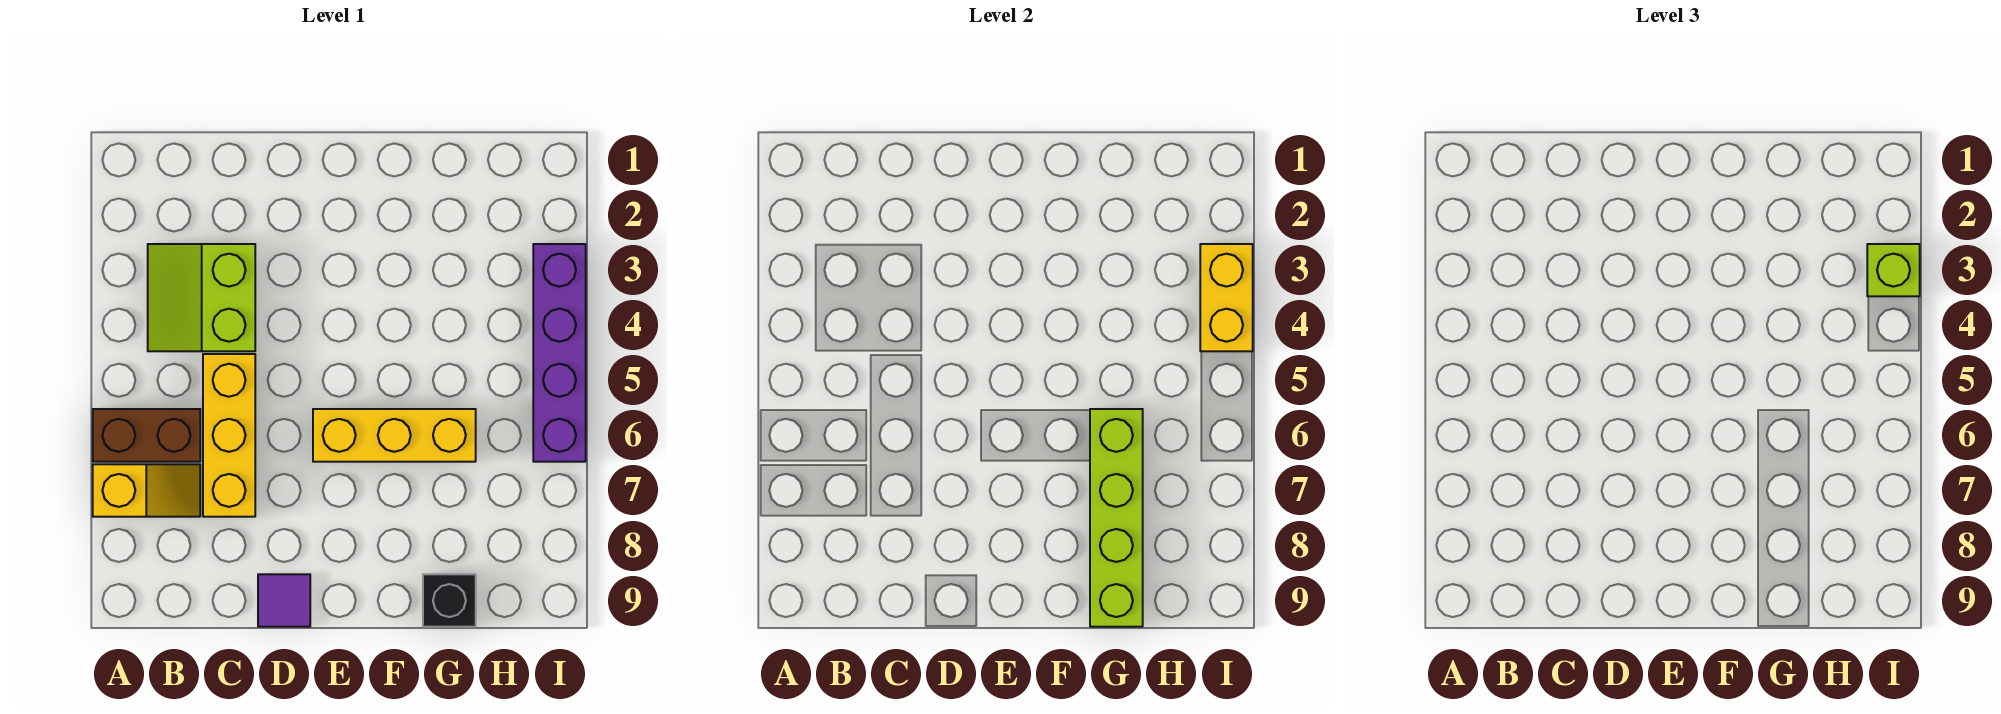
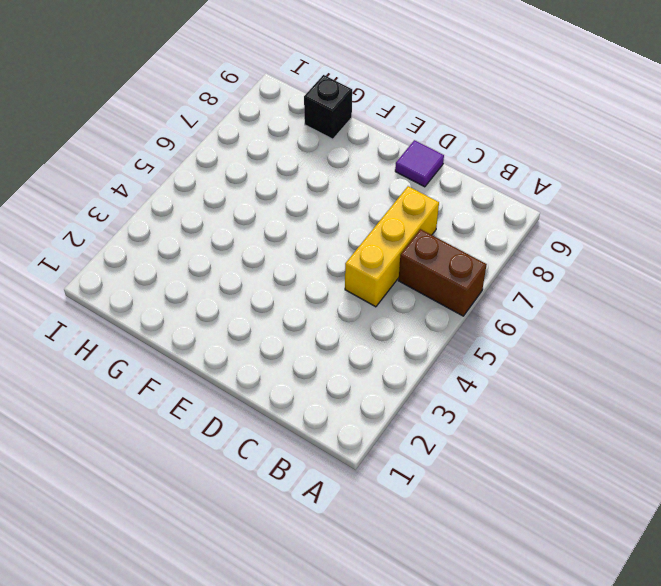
none -> yellow slope A7:B7 level 1 top A
none -> lime slope B3:C4 level 1 top C

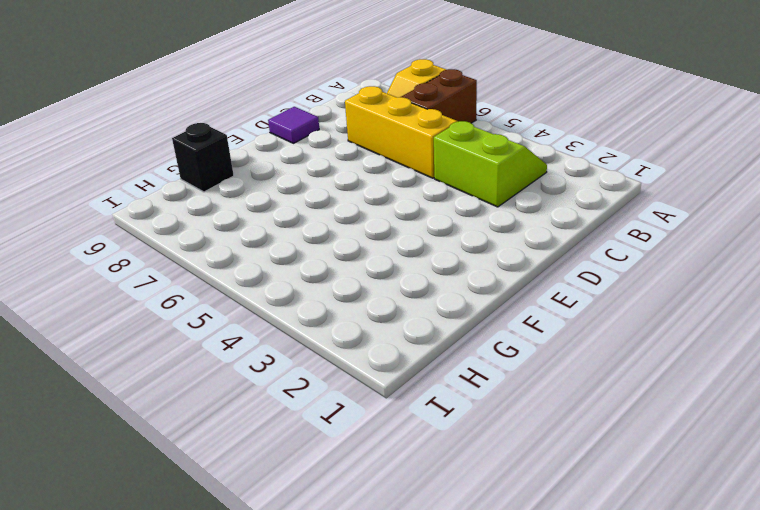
none -> yellow brick E6:G6 level 1
none -> purple brick I3:I6 level 1

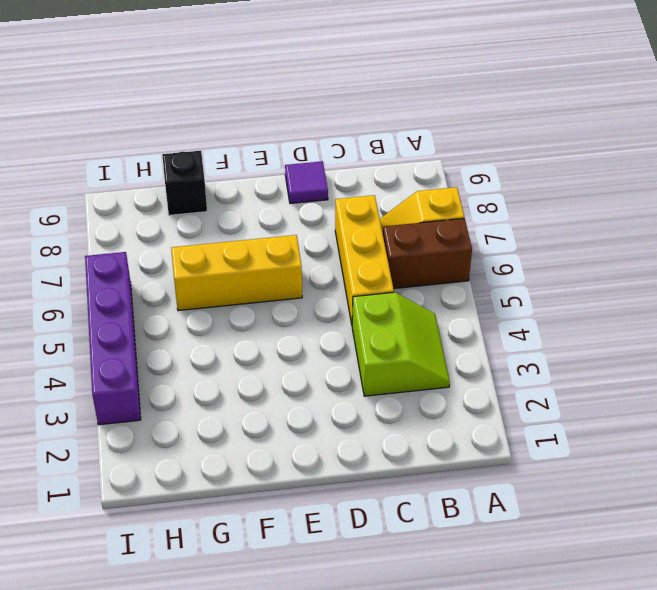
none -> lime brick G6:G9 level 2
none -> yellow brick I3:I4 level 2

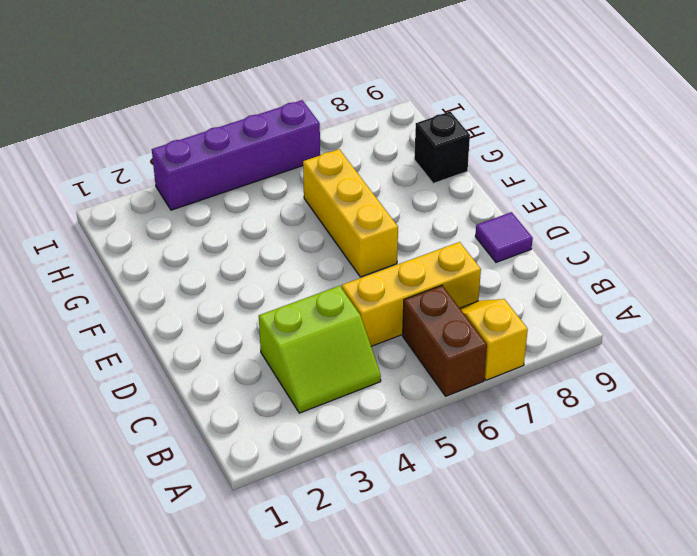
none -> lime brick G6:G9 level 2
none -> yellow brick I3:I4 level 2

